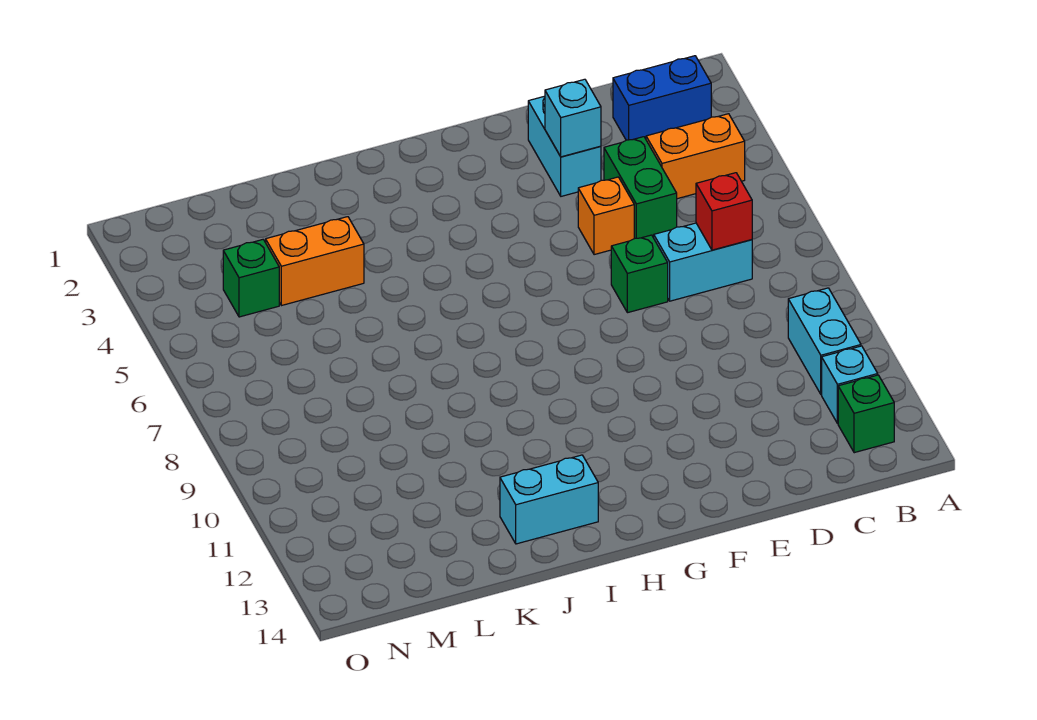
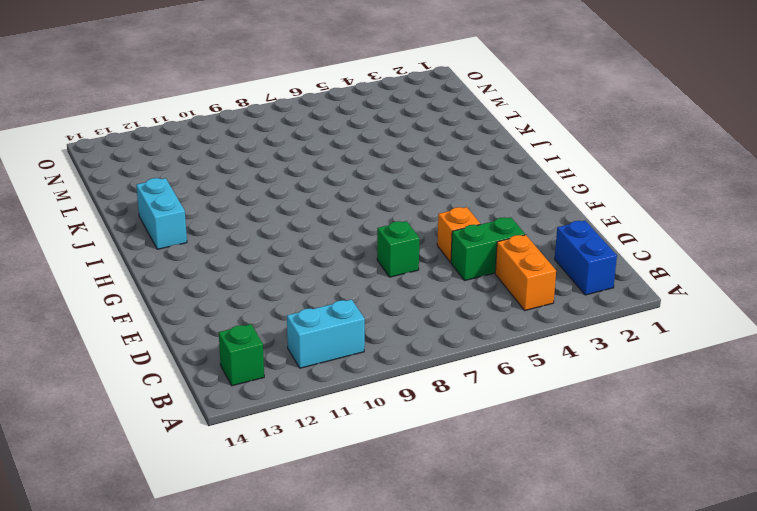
none -> cyan brick B12 level 1
none -> cyan brick C7:D7 level 1
none -> cyan brick E2:E3 level 1

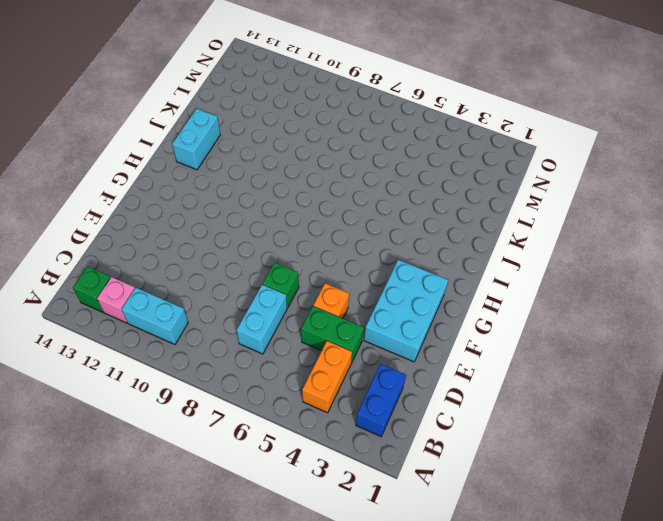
pink brick B12 level 1 -> cyan brick B12 level 1
cyan brick E2:G3 level 1 -> cyan brick E2:E3 level 1
none -> orange brick K4:L4 level 1
none -> green brick M4 level 1
none -> red brick C7 level 2

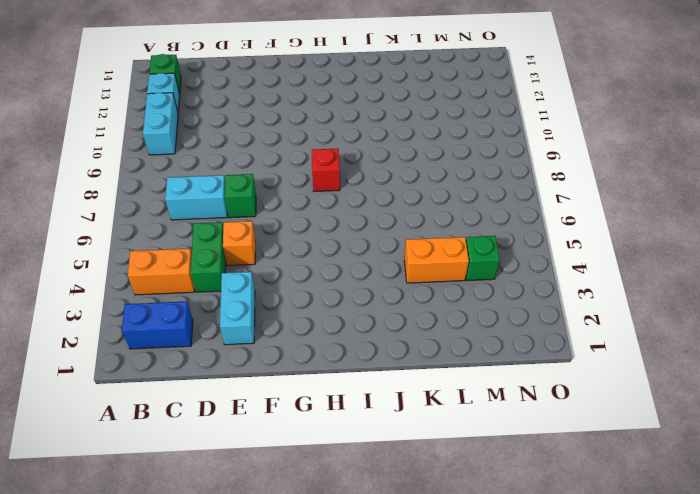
red brick H8 level 1 -> red brick C7 level 2
none -> cyan brick I13:J13 level 1
none -> cyan brick E3 level 2

